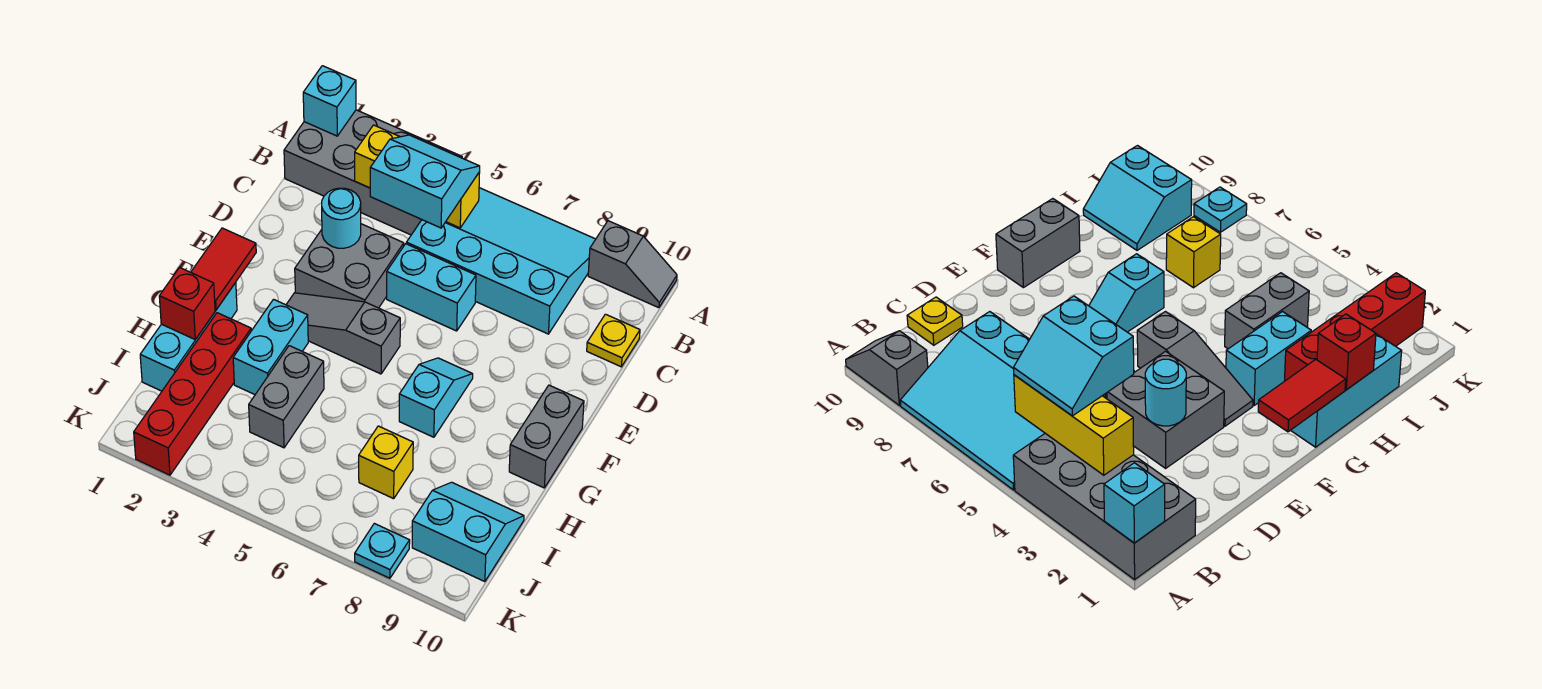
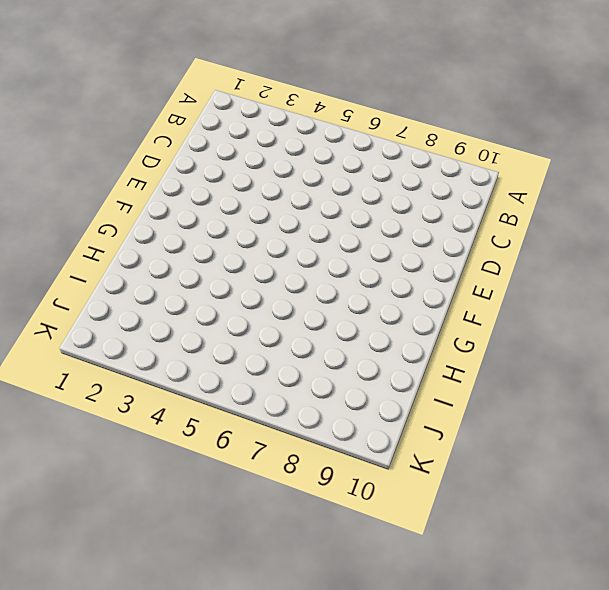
none -> grey brick A1:B4 level 1
none -> cyan slope A5:C8 level 1 top C
none -> grey slope A9:A10 level 1 top 9

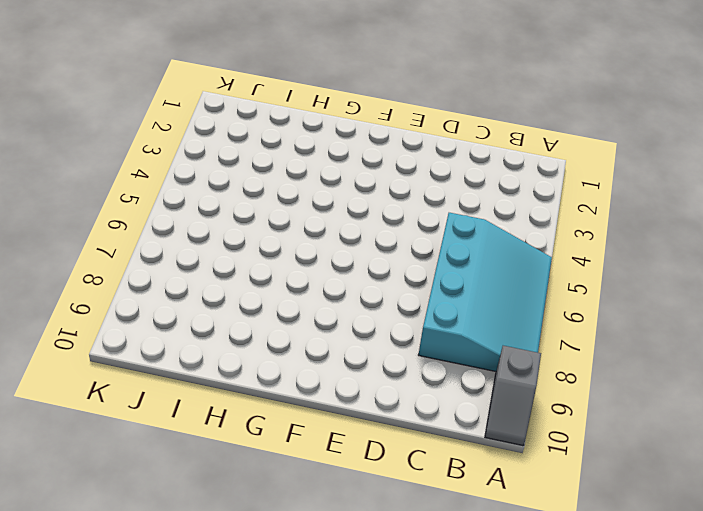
none -> grey brick A1:B4 level 1
none -> yellow plate C10 level 1
none -> grey brick D3:E4 level 1

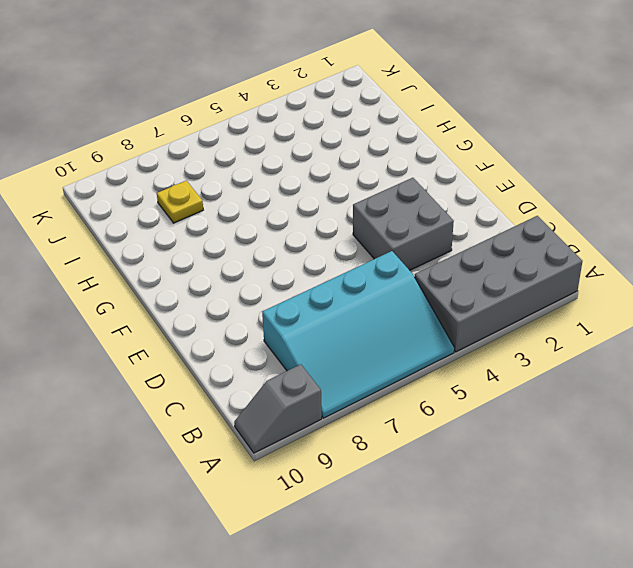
yellow plate I8 level 1 -> yellow plate C10 level 1
none -> cyan brick D5:D6 level 1
none -> grey slope F3:F5 level 1 top 5
none -> cyan slope F7:G7 level 1 top G

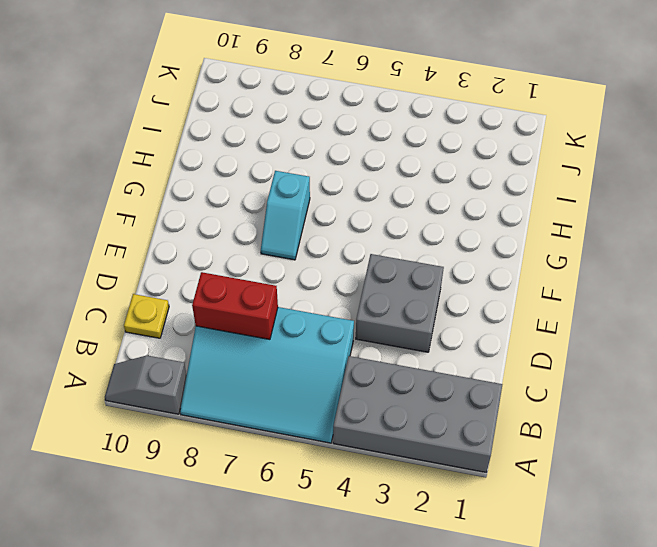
red brick C7:C8 level 2 -> none
none -> cyan brick D5:D6 level 1
none -> grey slope F3:F5 level 1 top 5
none -> grey brick F10:G10 level 1

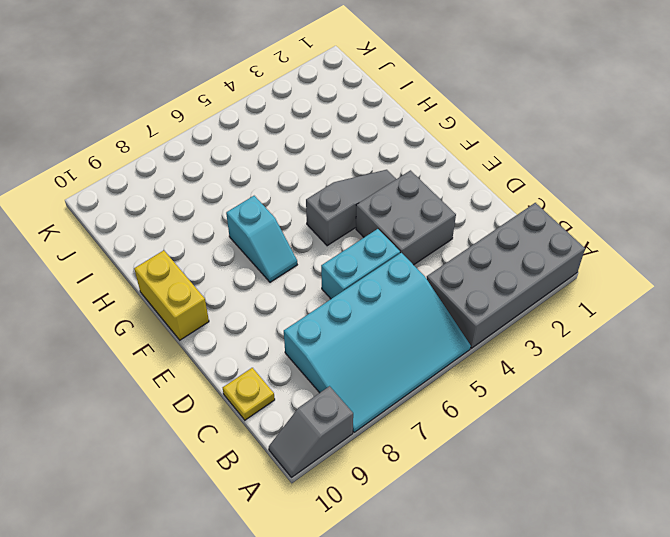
yellow brick F10:G10 level 1 -> grey brick F10:G10 level 1
none -> cyan brick G1:I1 level 1
none -> cyan brick G3:H3 level 1
none -> red brick H2:K2 level 1

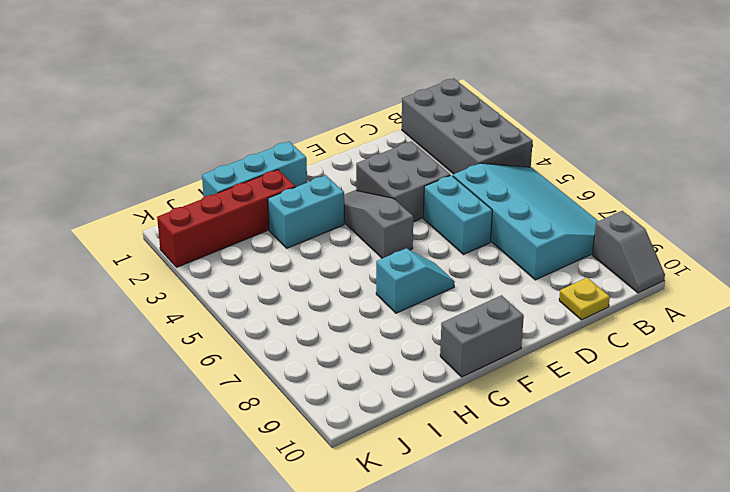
none -> grey brick H4:I4 level 1
none -> yellow brick I7 level 1
none -> cyan slope I9:J10 level 1 top J

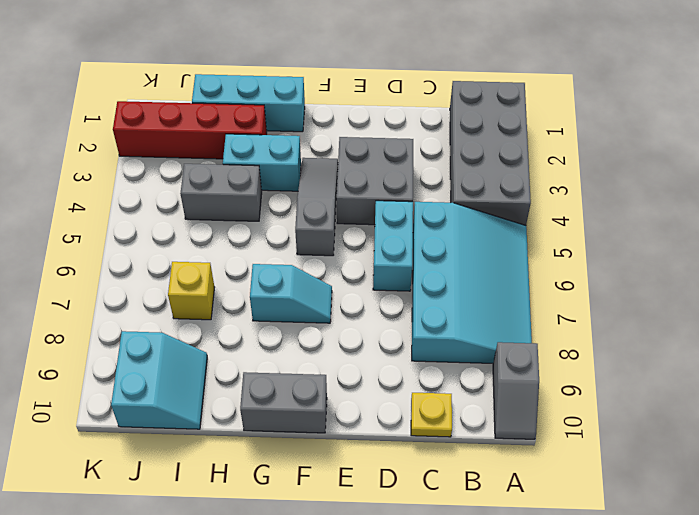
none -> cyan plate K8 level 1
none -> cyan brick A1 level 2
none -> yellow brick B3:B5 level 2

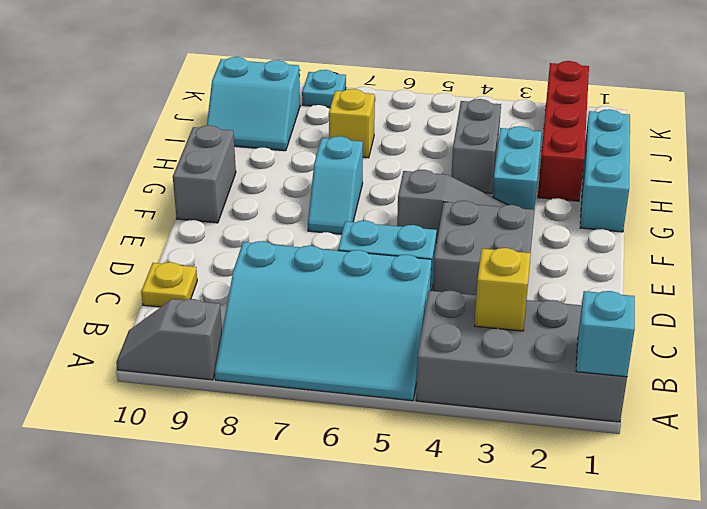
yellow brick B3 level 2 -> yellow brick B3:B5 level 2
none -> cyan round brick D3 level 2
none -> red tile F1:G1 level 2
none -> red brick H1 level 2

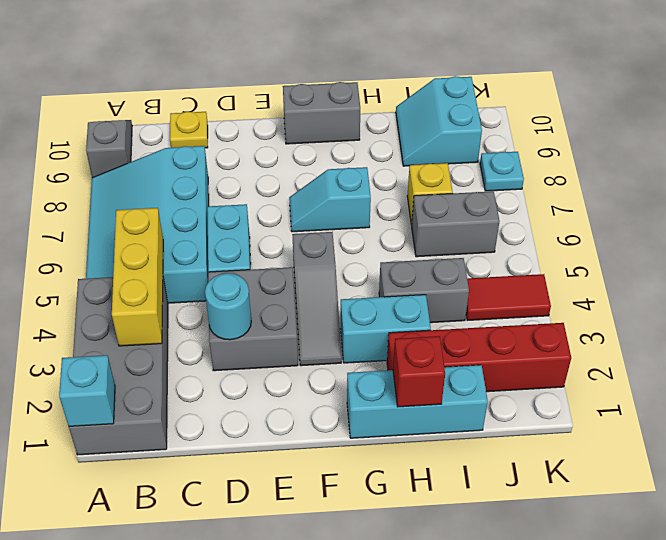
grey brick I6:J6 level 1 -> none
red tile J4:K4 level 1 -> red tile F1:G1 level 2
none -> cyan slope B4:C5 level 3 top C

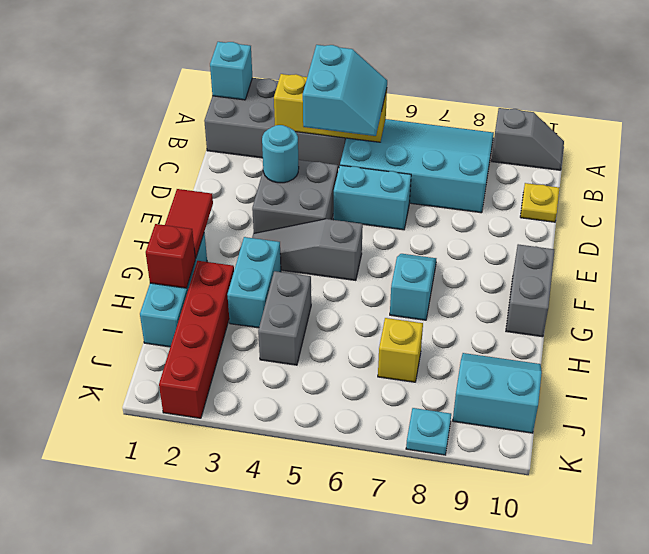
cyan slope B4:C5 level 3 top 4 -> cyan slope B4:C5 level 3 top C

